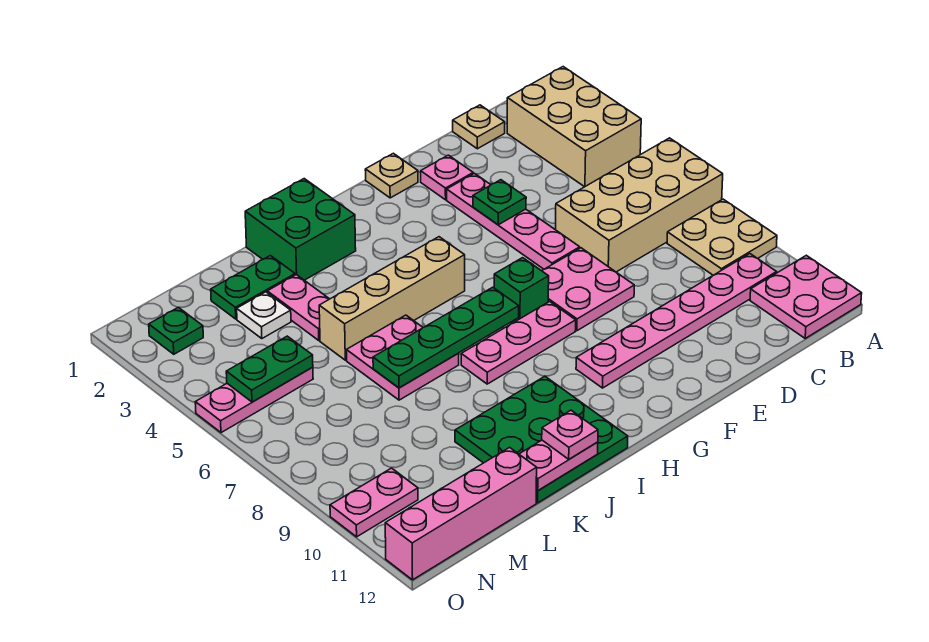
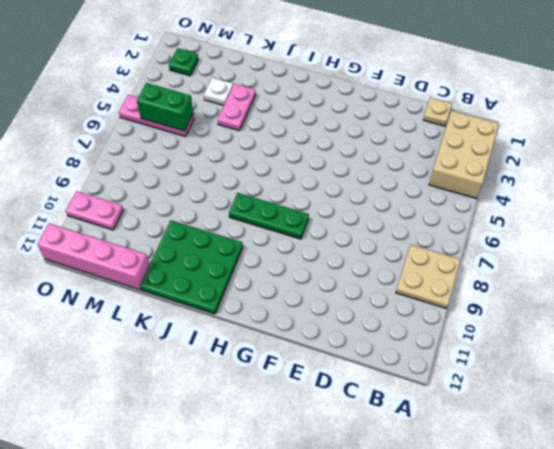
green plate G8:I8 level 1 -> pink plate G8:I8 level 1
green brick M5:N5 level 2 -> green plate M5:N5 level 2
none -> tan brick A6:D7 level 1
none -> pink plate A11:B12 level 1
none -> pink plate B10:G10 level 1

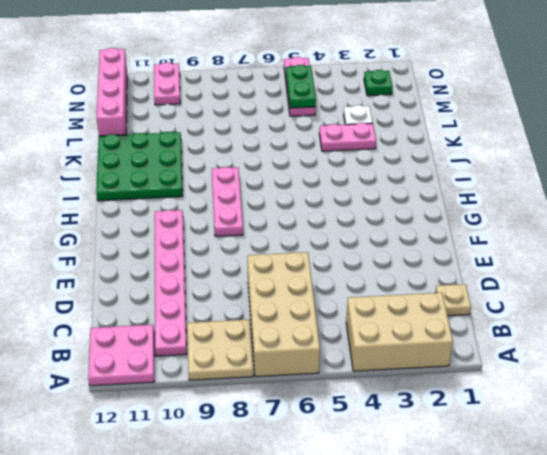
none -> pink plate E2 level 1
none -> pink plate E3:E6 level 1
none -> pink plate E7:F8 level 1

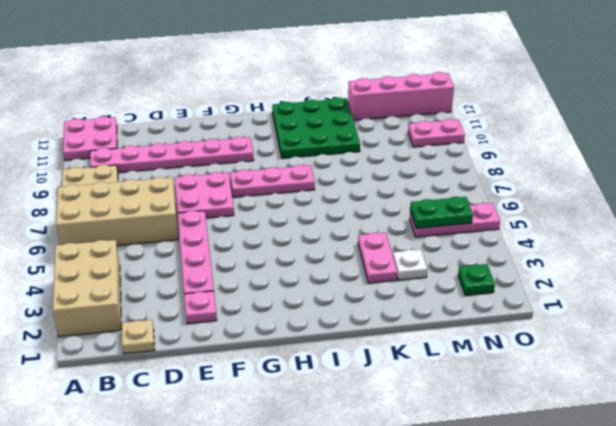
none -> tan plate F1 level 1
none -> green brick G7 level 1
none -> tan brick H5:K5 level 1

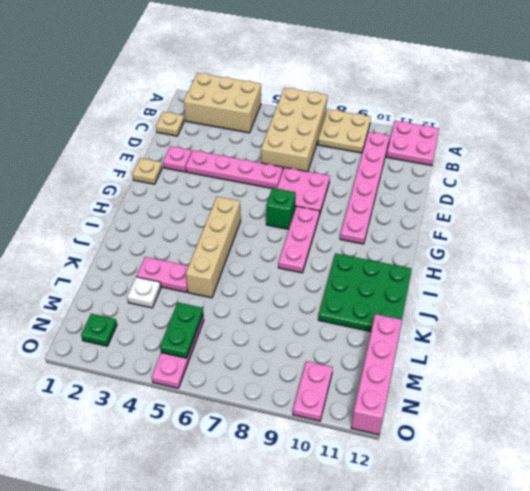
none -> green brick I1:J2 level 1
none -> pink plate J6:K7 level 1
none -> green plate K2:L2 level 1

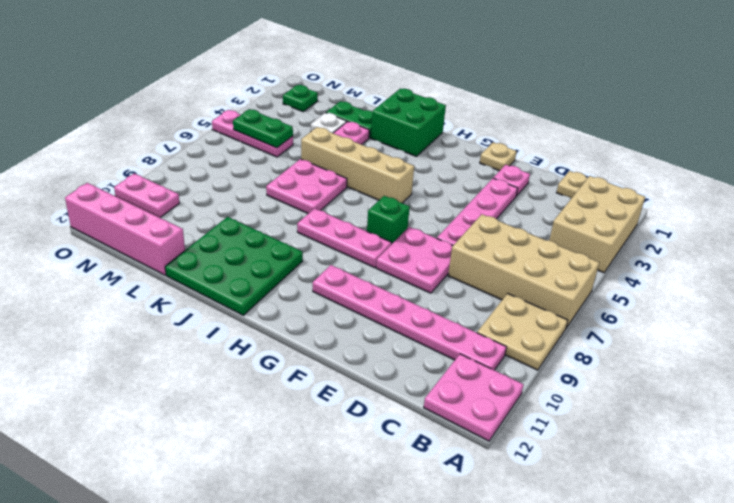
none -> green plate E4 level 2
none -> green plate H7:K7 level 2
none -> pink plate J12:K12 level 2

